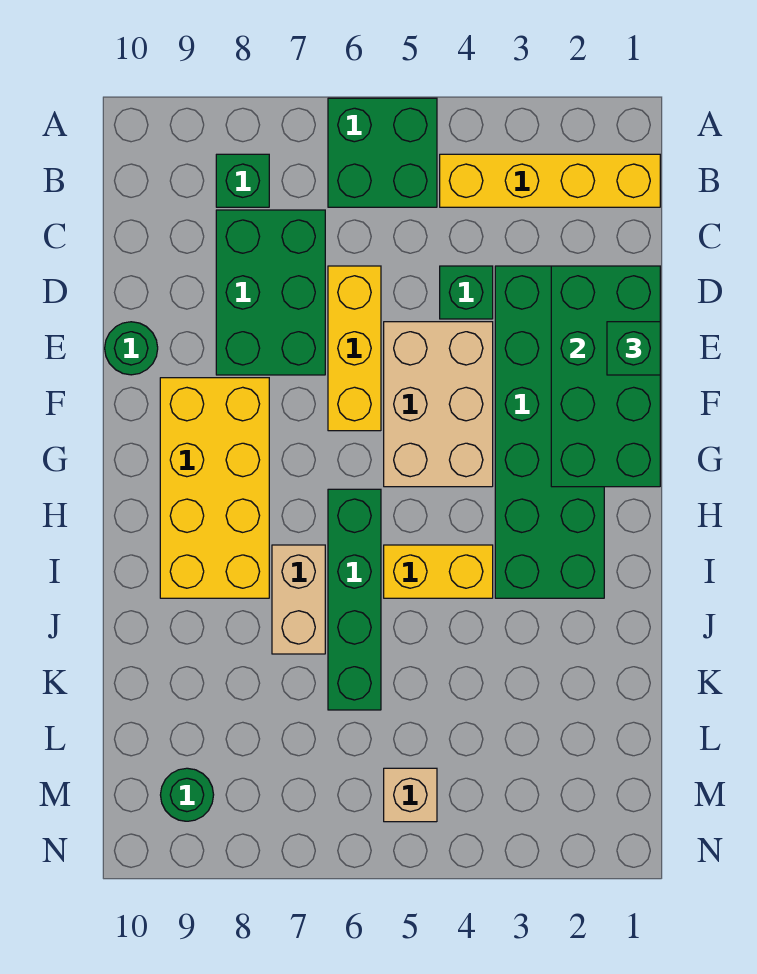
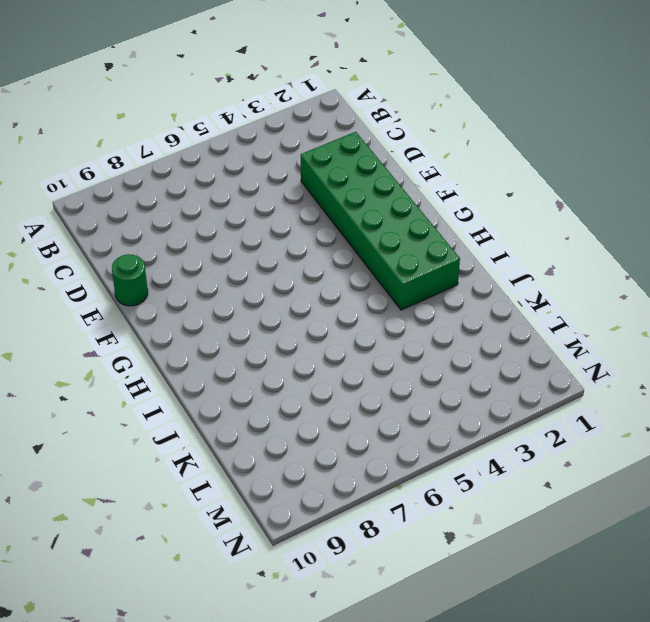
none -> green brick A5:B6 level 1
none -> yellow brick B1:B4 level 1
none -> green brick B8 level 1

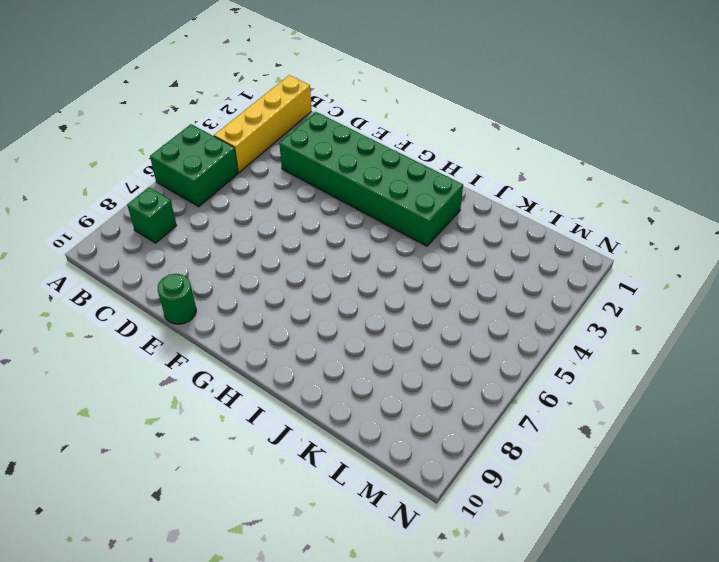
none -> green brick C7:E8 level 1
none -> green brick D4 level 1
none -> yellow brick D6:F6 level 1

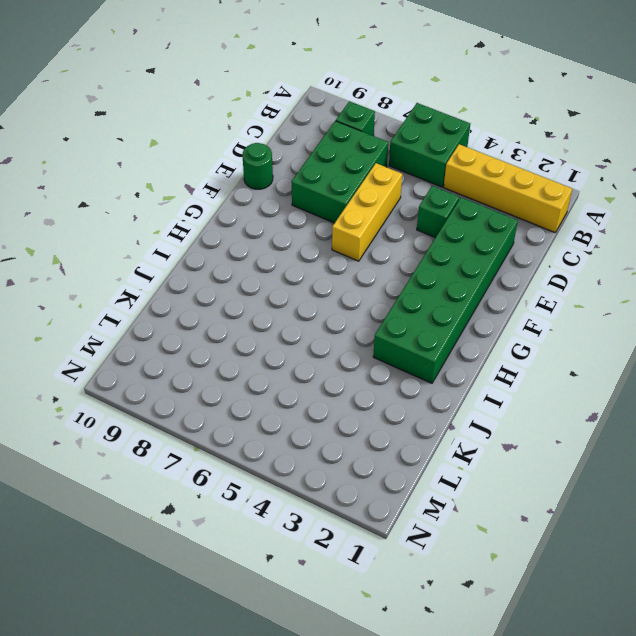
none -> tan brick E4:G5 level 1
none -> yellow brick F8:I9 level 1
none -> green brick H6:K6 level 1

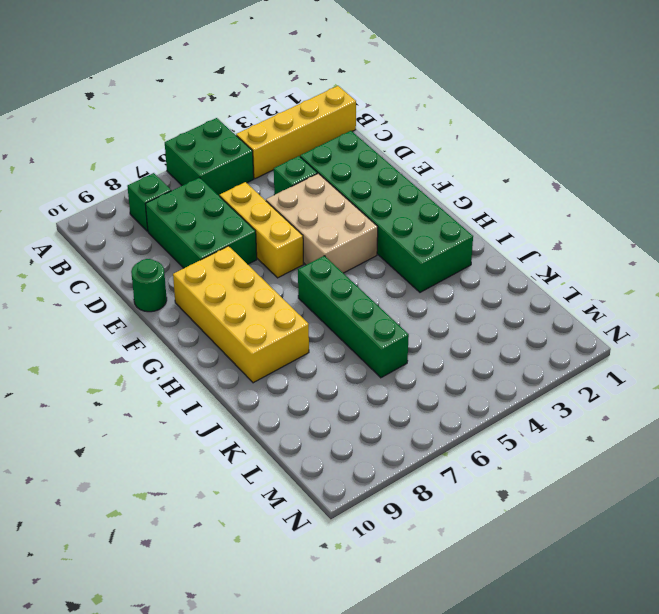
none -> yellow brick I4:I5 level 1
none -> tan brick I7:J7 level 1
none -> tan brick M5 level 1

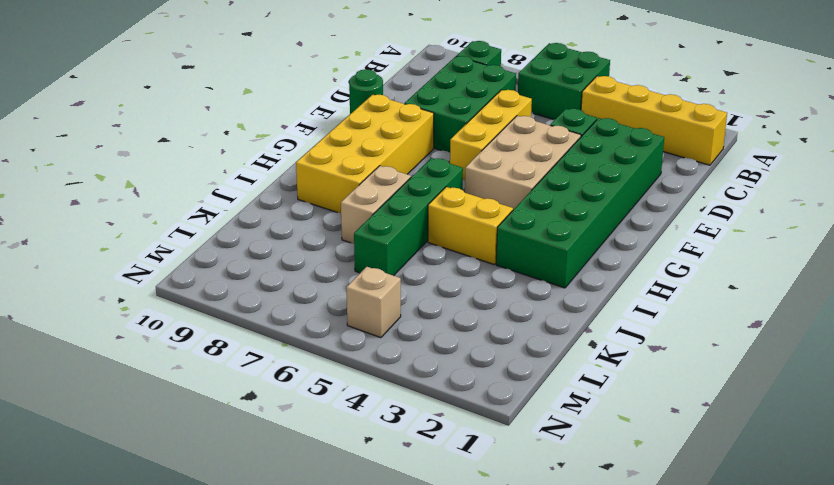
none -> green round brick M9 level 1
none -> green brick D1:G2 level 2
none -> green brick E1 level 3

